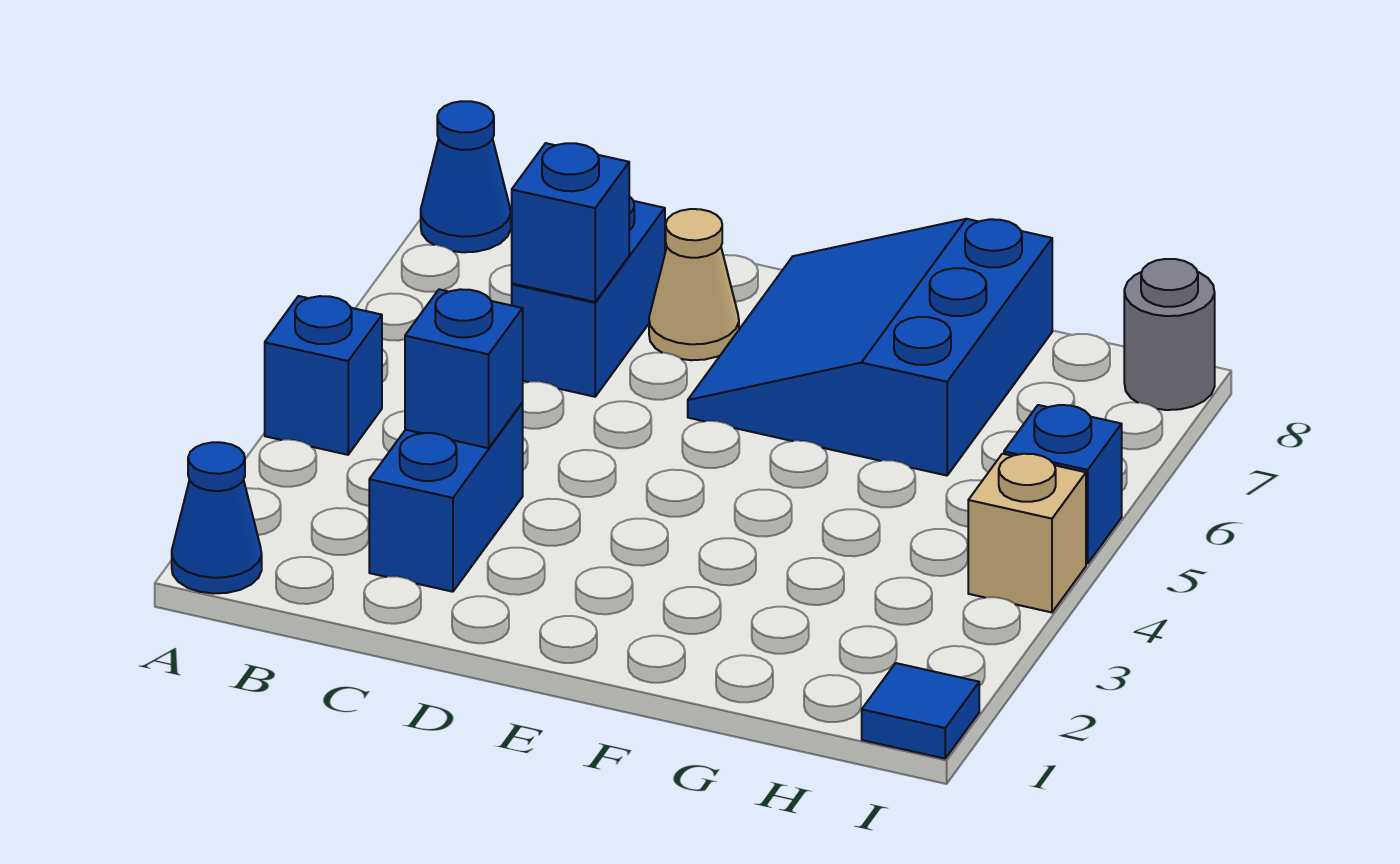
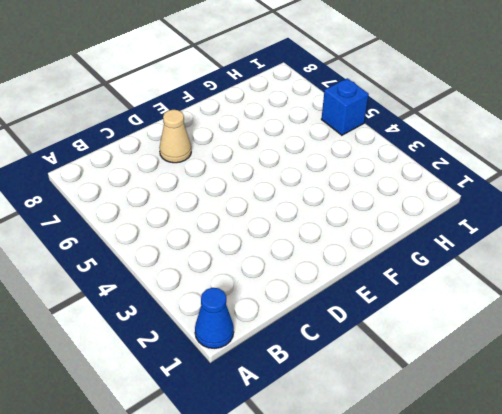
none -> blue brick A4 level 1
none -> blue cone A8 level 1
none -> blue brick C2:C3 level 1

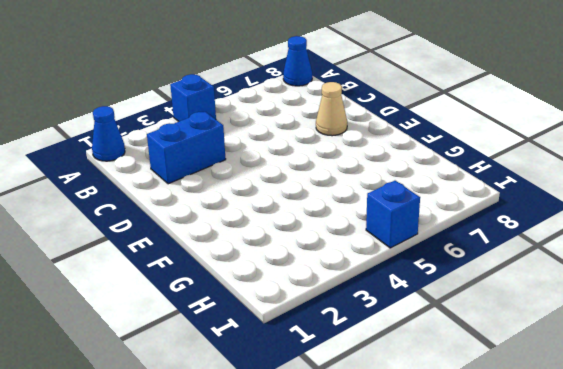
none -> blue brick C6:C7 level 1
none -> blue slope E6:G8 level 1 top G
none -> blue tile I1 level 1

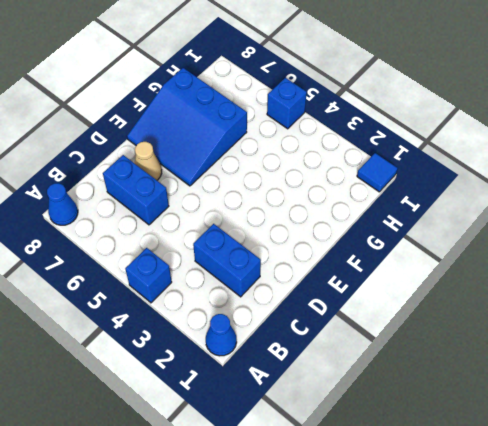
none -> tan brick I4 level 1
none -> grey round brick I8 level 1
none -> blue brick C3 level 2

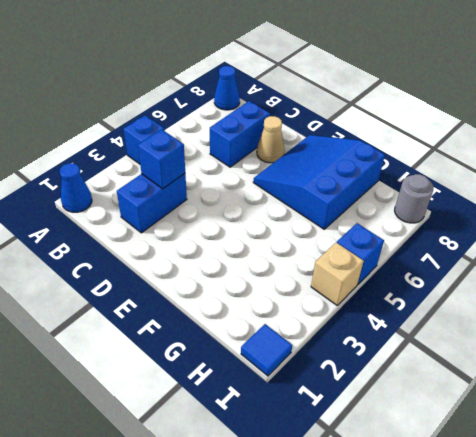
none -> blue brick C6 level 2

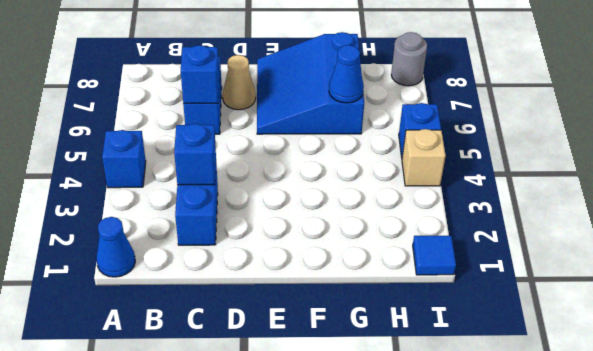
blue cone G6 level 2 -> blue cone A8 level 1

